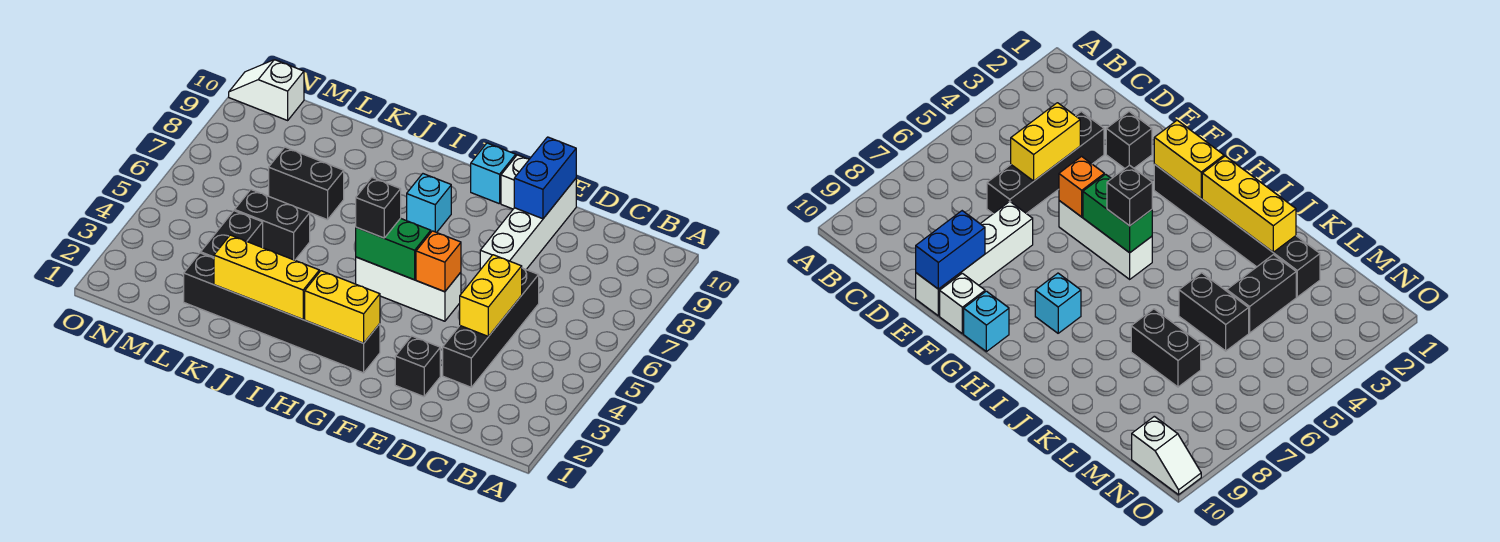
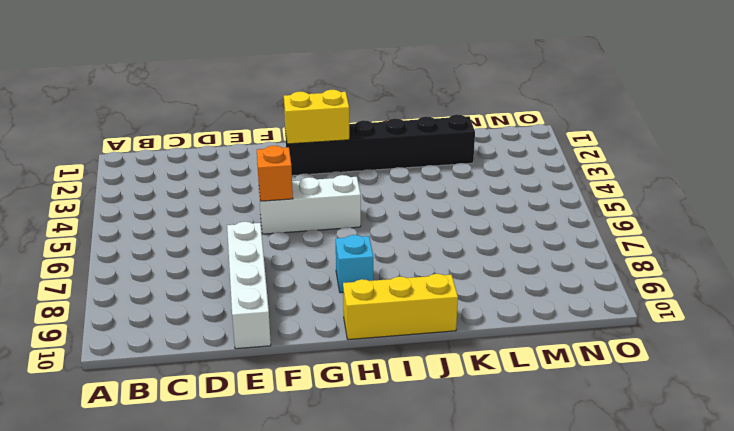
yellow brick H10:J10 level 1 -> yellow brick I2:K2 level 2
none -> black brick D3:D6 level 1
none -> black brick E2 level 1
none -> white brick F10 level 1

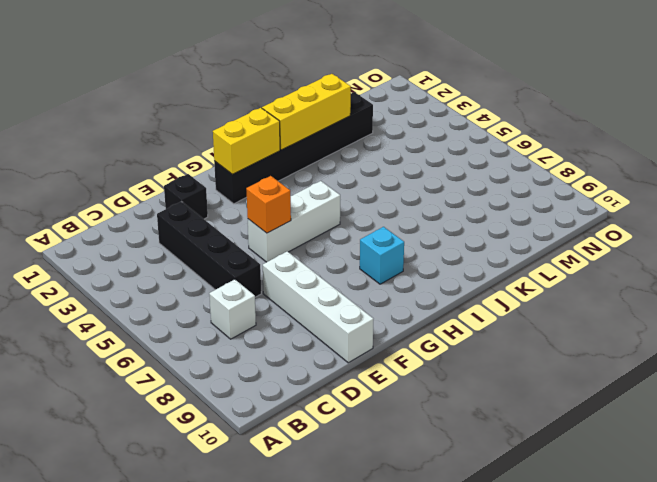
white brick C7 level 1 -> white brick F10 level 1
none -> cyan brick G10 level 1
none -> black brick K5:L5 level 1
none -> black brick K7:L7 level 1

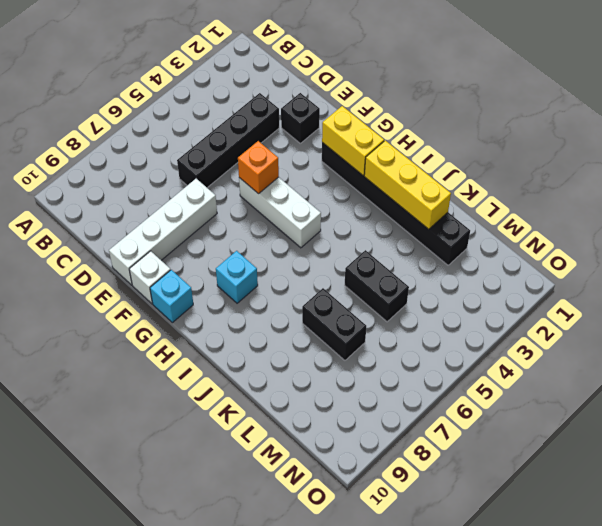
none -> black brick L3:L4 level 1
none -> white slope N10:O10 level 1 top N
none -> yellow brick D4:D5 level 2

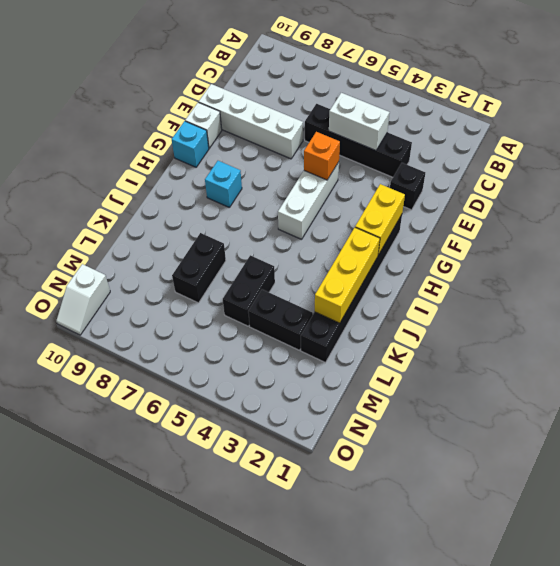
white brick D4:D5 level 2 -> yellow brick D4:D5 level 2
none -> blue brick E9:E10 level 2
none -> green brick G5:H5 level 2
none -> black brick H5 level 3

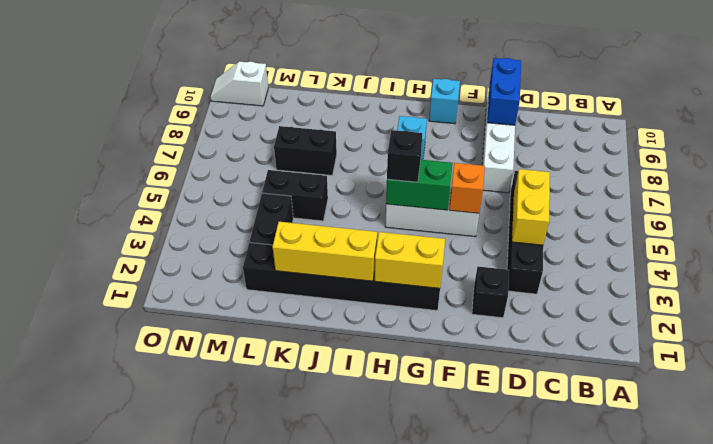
none -> white brick F10 level 1

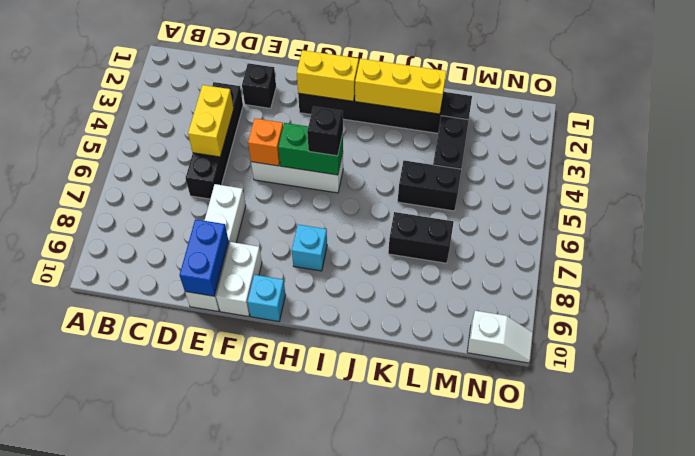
white brick F9:F10 level 1 -> white brick F10 level 1

